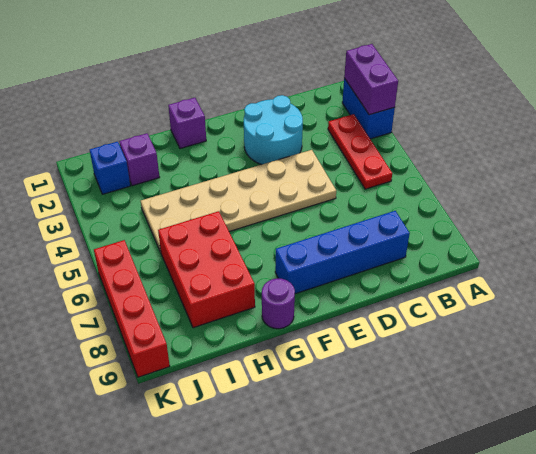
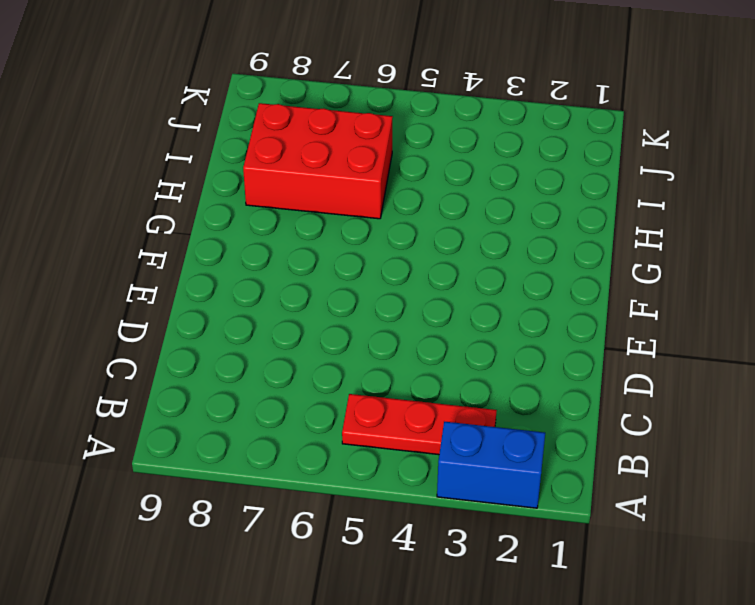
none -> blue brick C8:F8 level 1
none -> cyan round brick D2:E3 level 1
none -> tan plate D4:I5 level 1

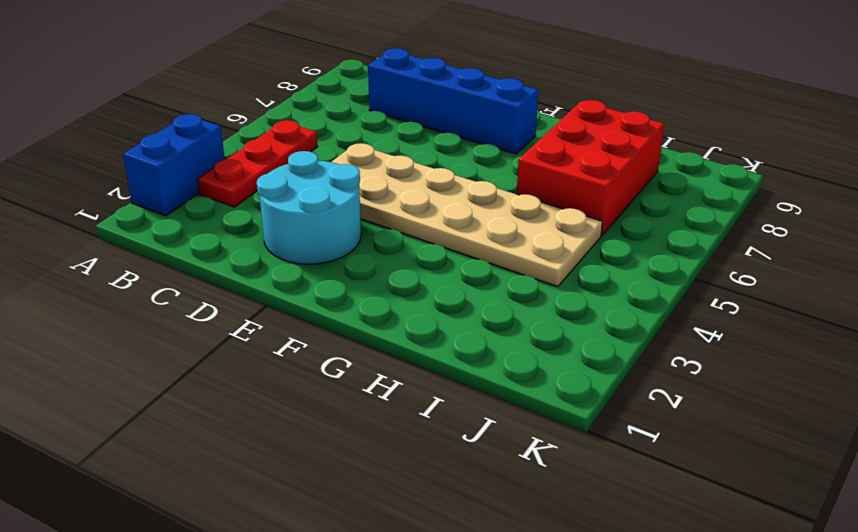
none -> purple brick G1 level 1
none -> purple round brick G9 level 1
none -> purple brick I2 level 1

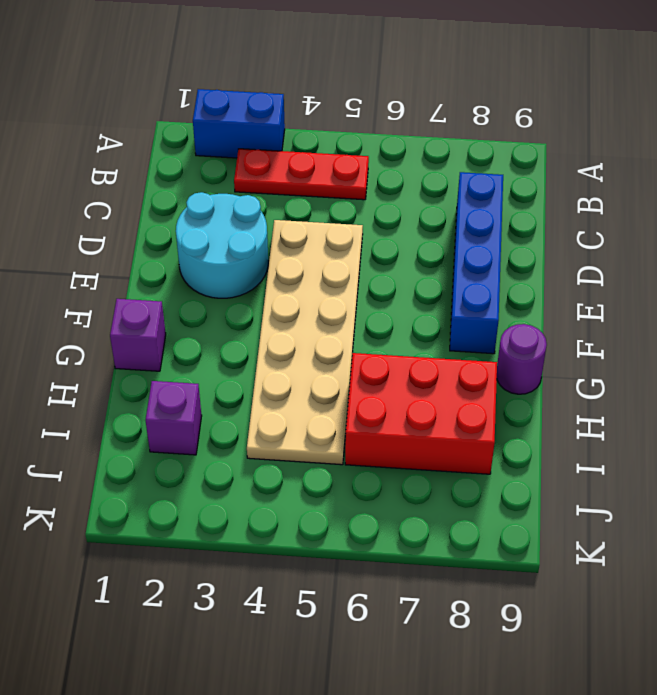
none -> blue brick J2 level 1
none -> red brick K6:K9 level 1
none -> purple brick A2:A3 level 2

